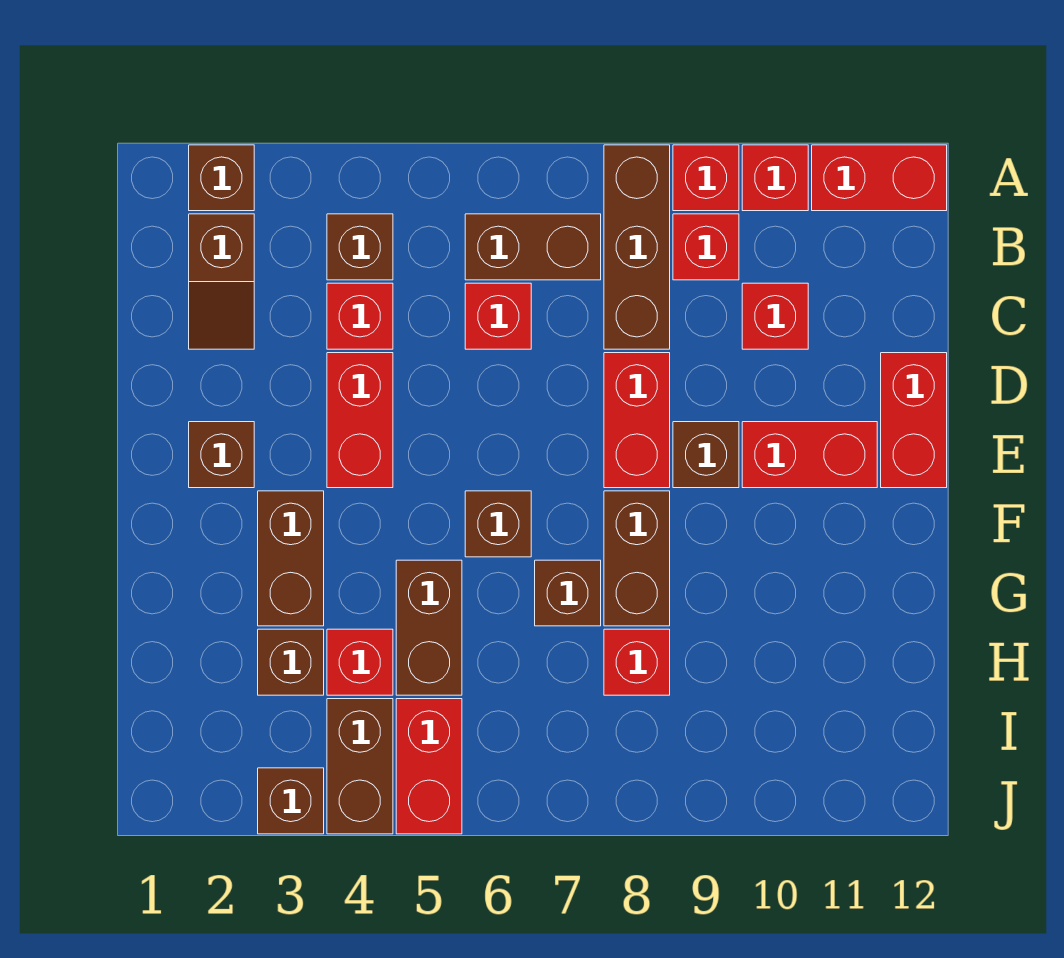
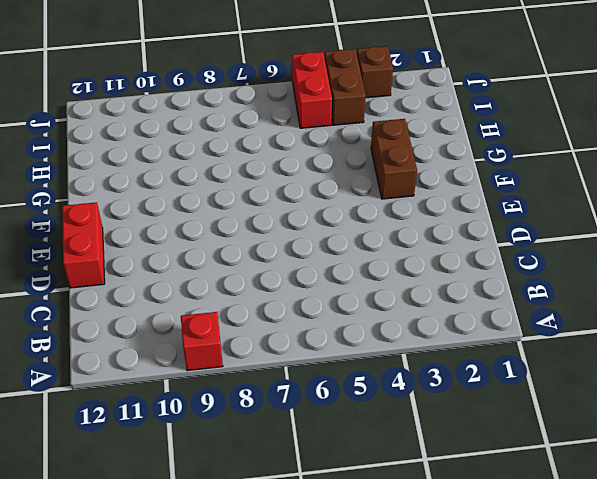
none -> brown brick A2 level 1
none -> brown brick A8:C8 level 1
none -> red brick A10 level 1

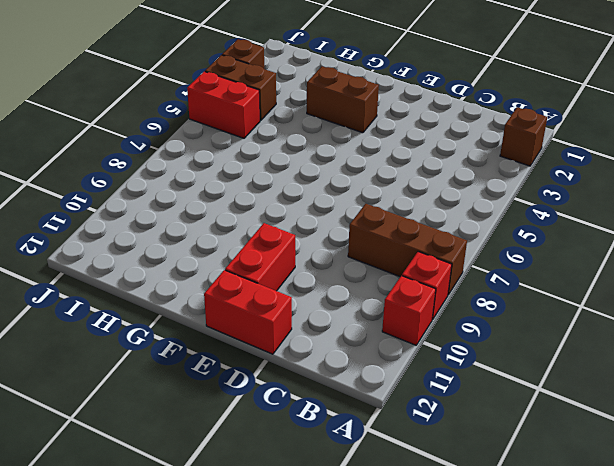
none -> red brick A11:A12 level 1
none -> brown slope B2:C2 level 1 top B
none -> brown brick B4 level 1

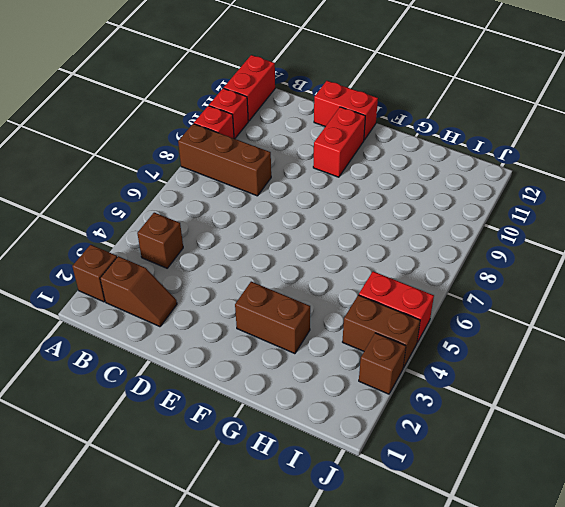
none -> brown brick B6:B7 level 1
none -> red brick B9 level 1
none -> red brick C4 level 1

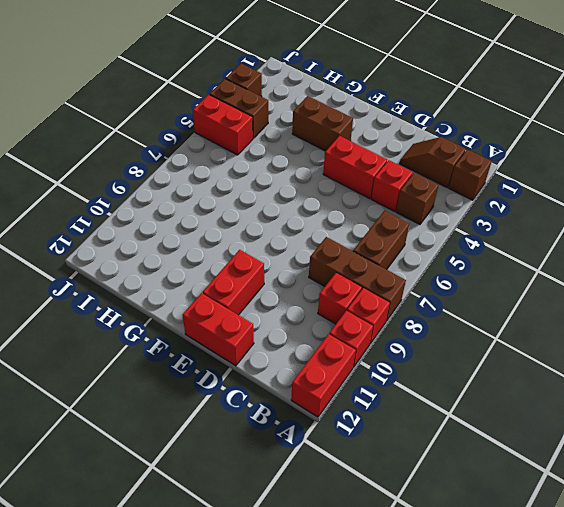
none -> red brick C6 level 1
none -> red brick C10 level 1
none -> red brick D8:E8 level 1

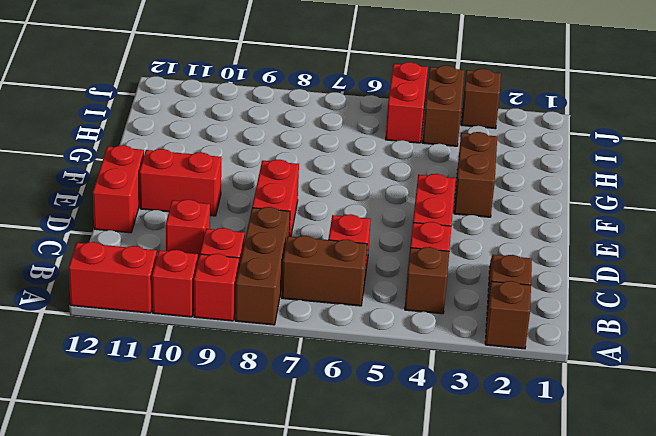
none -> brown brick E2 level 1
none -> brown brick E9 level 1
none -> brown brick F6 level 1

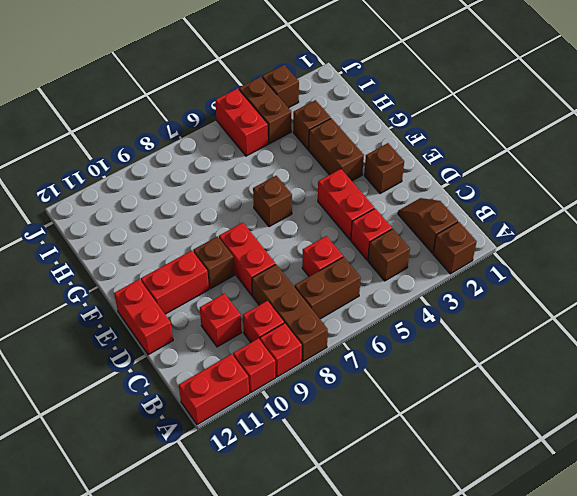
none -> brown brick F8:G8 level 1
none -> brown brick G5:H5 level 1
none -> brown brick G7 level 1

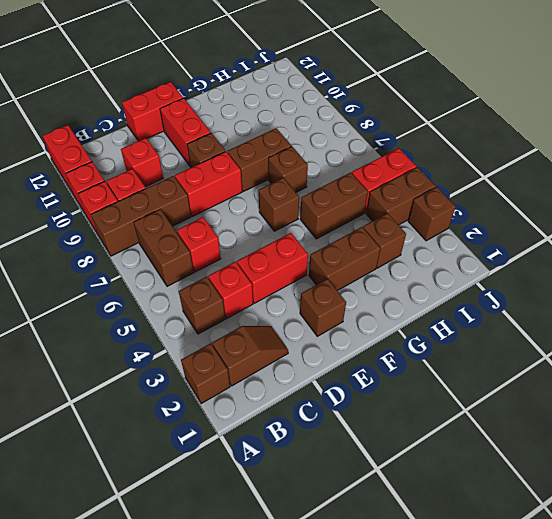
none -> red brick H4 level 1
none -> red brick H8 level 1

